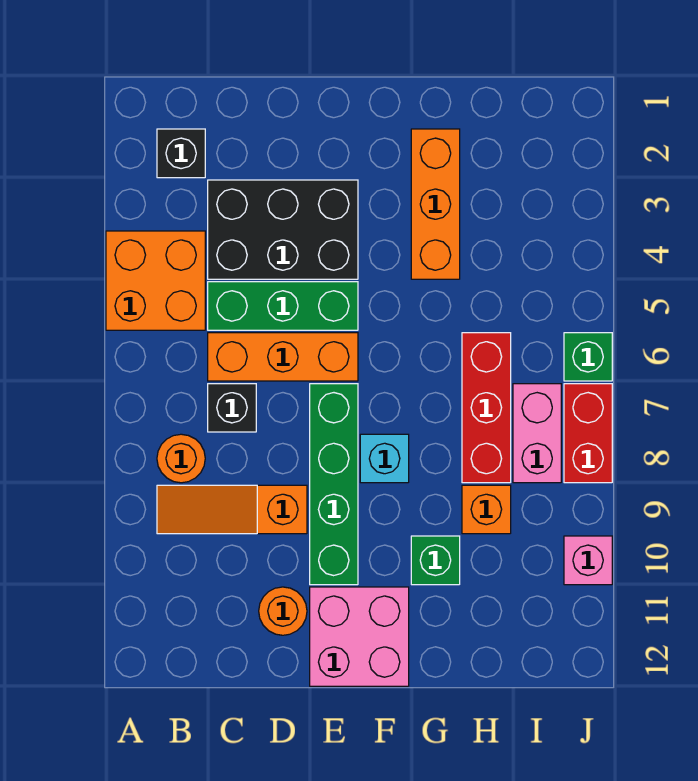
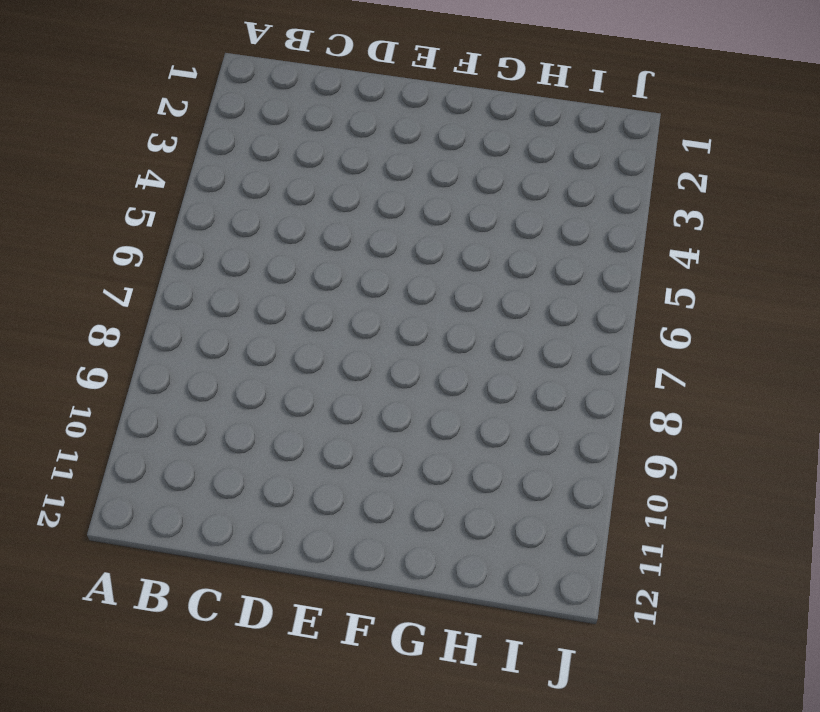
none -> orange brick A4:B5 level 1
none -> black brick B2 level 1
none -> orange round brick B8 level 1

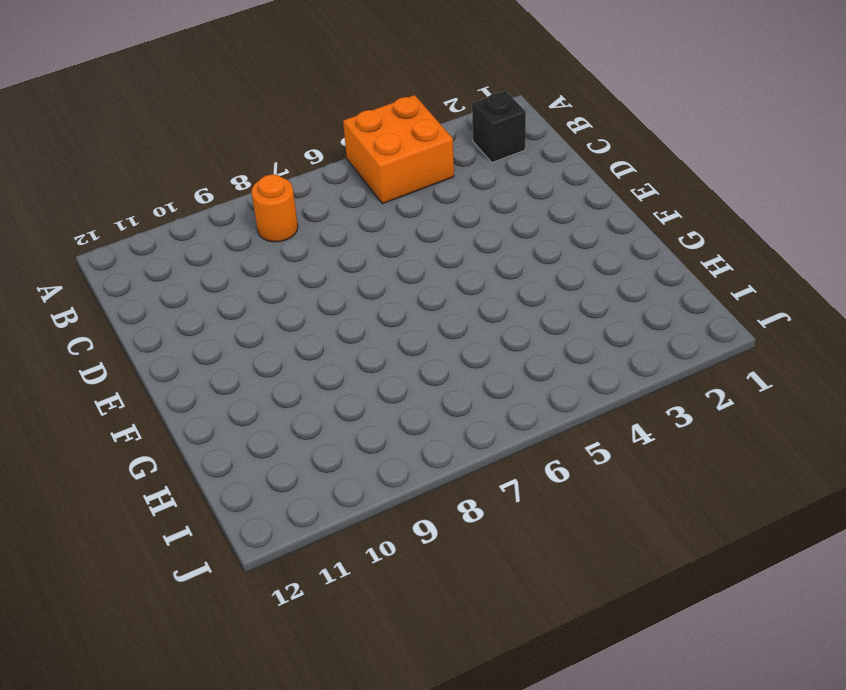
none -> orange slope B9:D9 level 1 top D
none -> black brick C3:E4 level 1
none -> green brick C5:E5 level 1

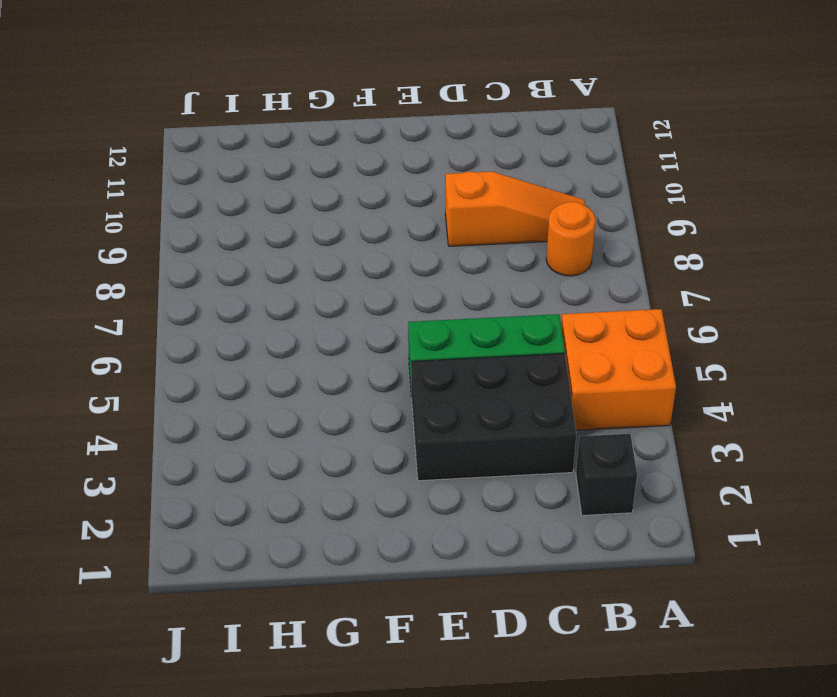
none -> orange brick C6:E6 level 1
none -> black brick C7 level 1
none -> orange round brick D11 level 1

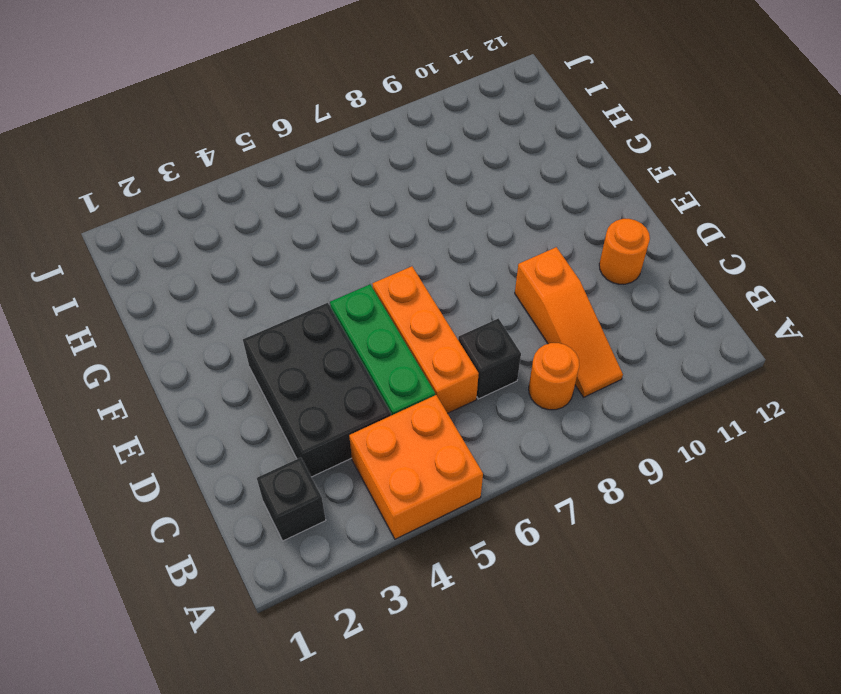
none -> green brick E7:E10 level 1
none -> pink brick E11:F12 level 1
none -> cyan brick F8 level 1

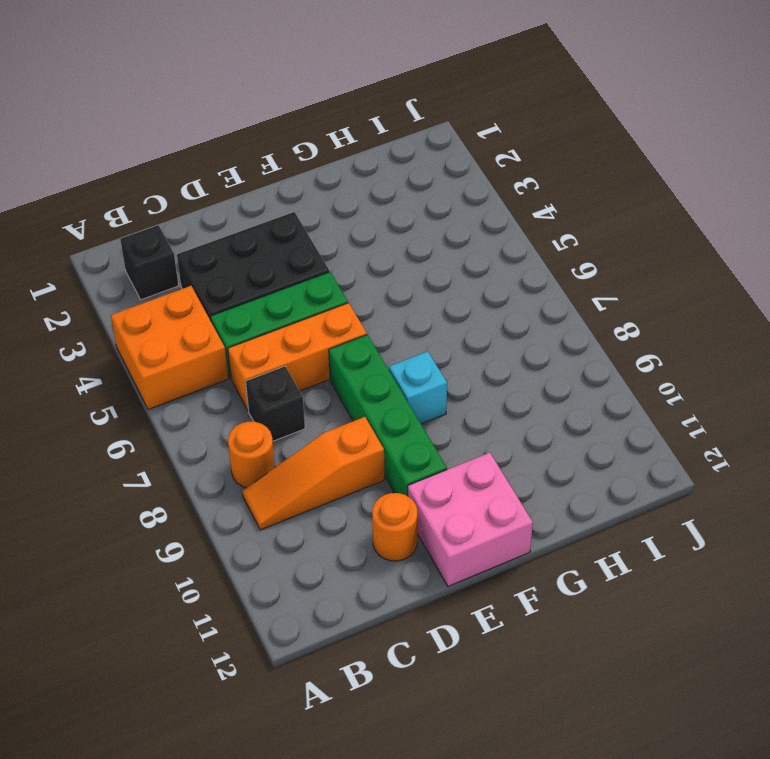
none -> orange brick G2:G4 level 1
none -> green brick G10 level 1
none -> red brick H6:H8 level 1

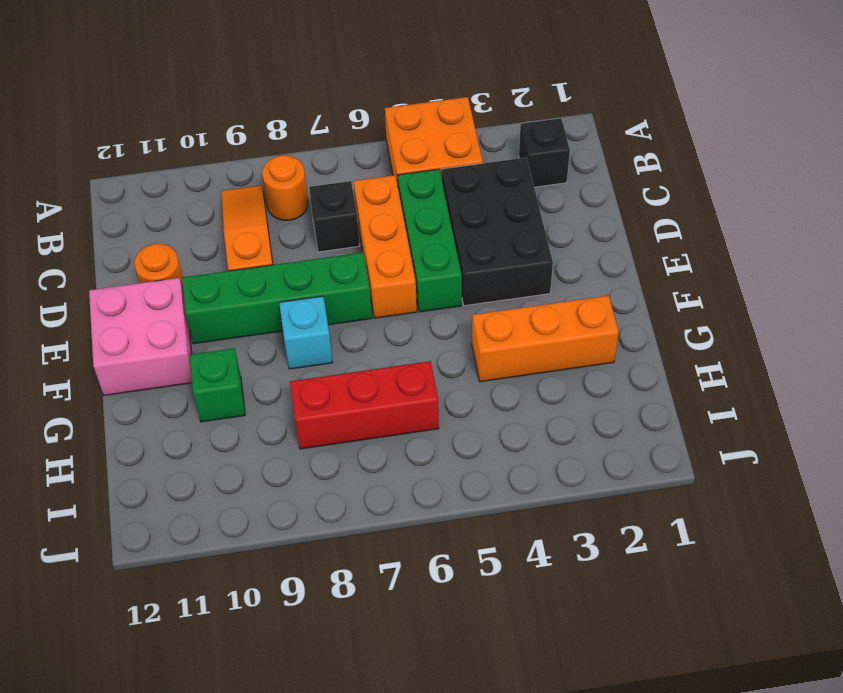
none -> orange brick H9 level 1
none -> pink brick I7:I8 level 1
none -> green brick J6 level 1

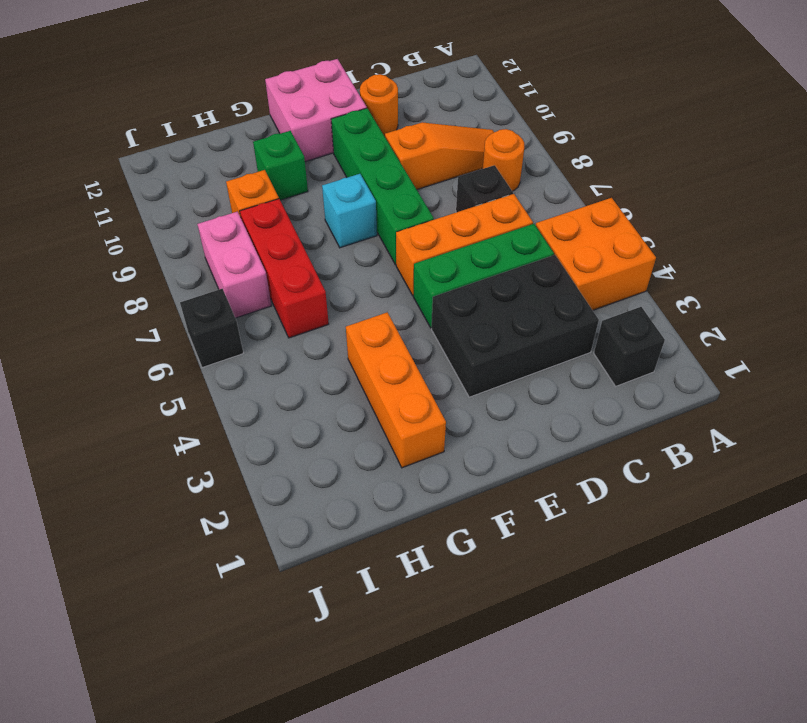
black brick J6 level 1 -> green brick J6 level 1
none -> red brick J7:J8 level 1
none -> pink brick J10 level 1

